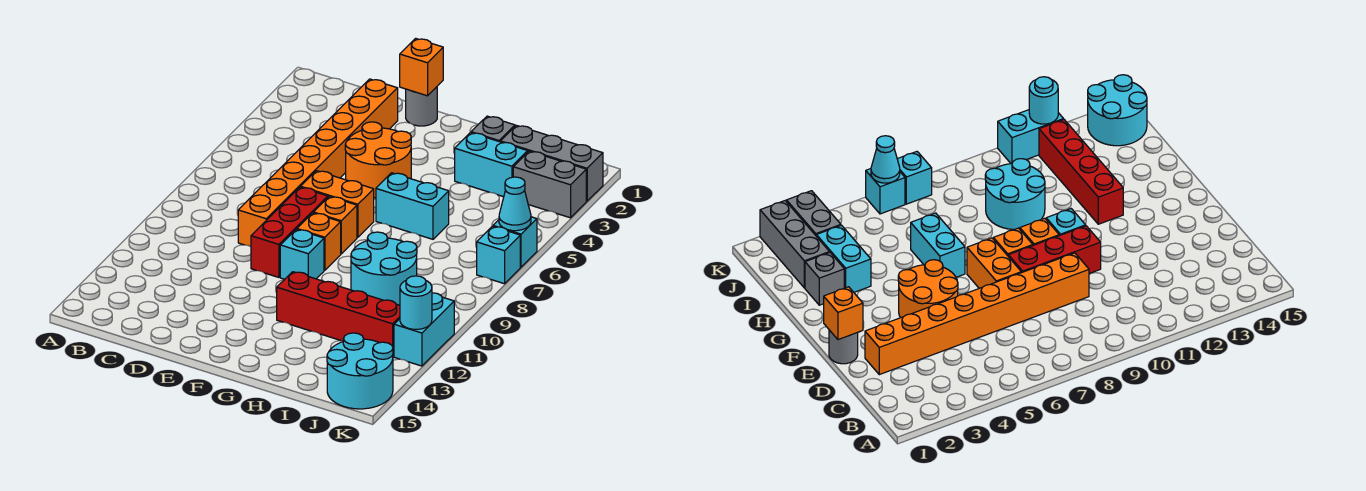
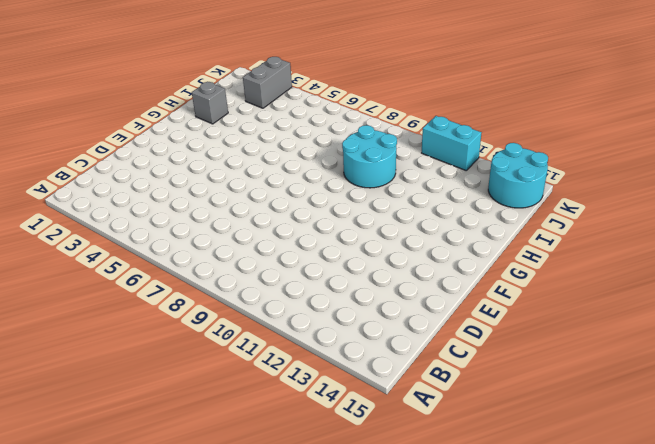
none -> orange brick D2:D9 level 1
none -> grey round brick E1 level 1
none -> orange round brick E4:F5 level 1

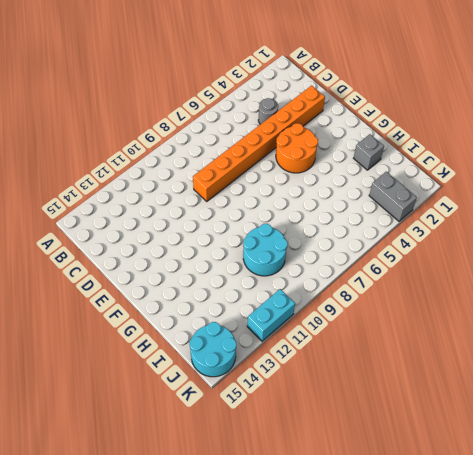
grey round brick C4 level 1 -> grey round brick E1 level 1
none -> orange brick E7:F7 level 1
none -> red brick E8:E10 level 1
none -> orange brick F8 level 1

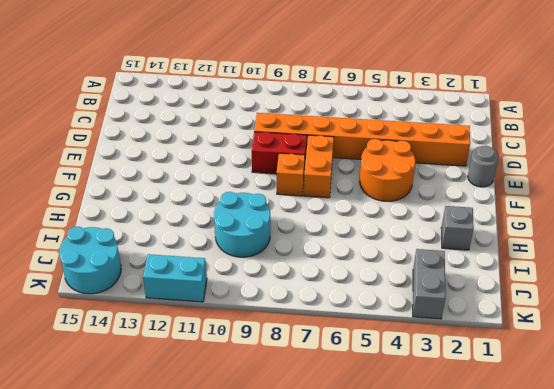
red brick E8:E9 level 1 -> red brick E8:E10 level 1
none -> orange brick F9 level 1
none -> cyan brick F10 level 1
none -> cyan brick G6:H6 level 1

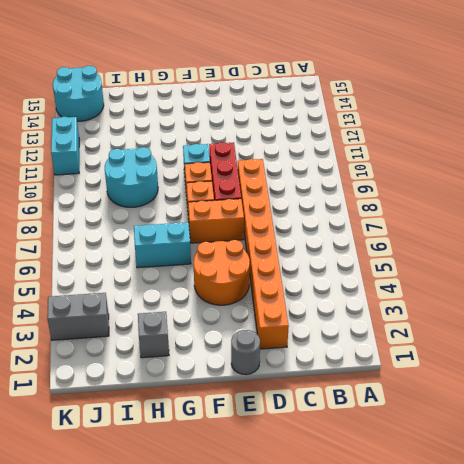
none -> red brick G12:J12 level 1
none -> cyan brick H3:I3 level 1
none -> grey brick I2:K2 level 1

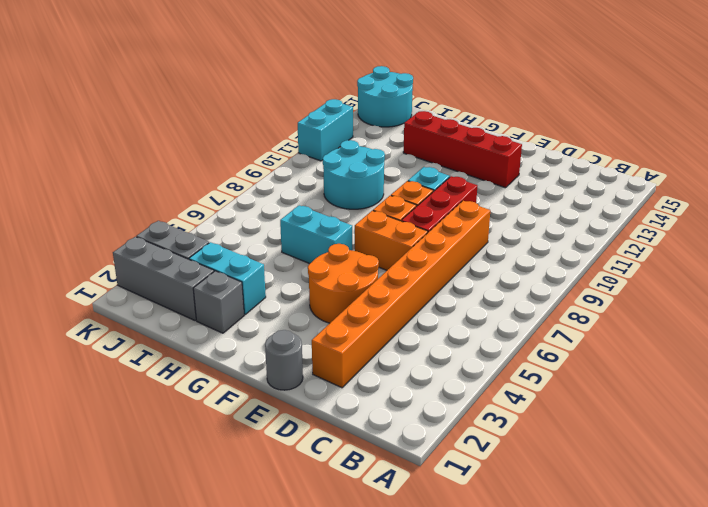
red brick E13:H13 level 1 -> red brick G12:J12 level 1
none -> cyan brick K6 level 1
none -> cyan brick K7 level 1
none -> orange brick E1 level 2

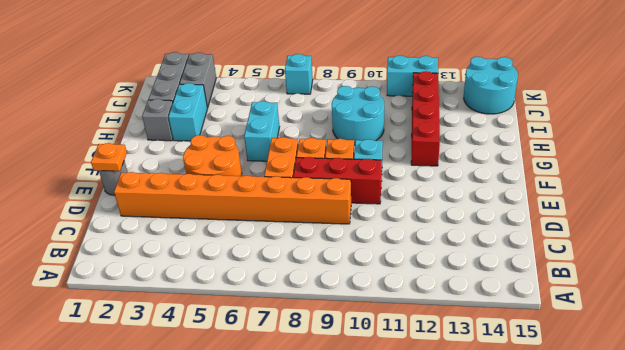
orange plate E1 level 2 -> orange brick E1 level 2
none -> cyan brick K6 level 1
none -> cyan cone K6 level 2
none -> cyan round brick K12 level 2

